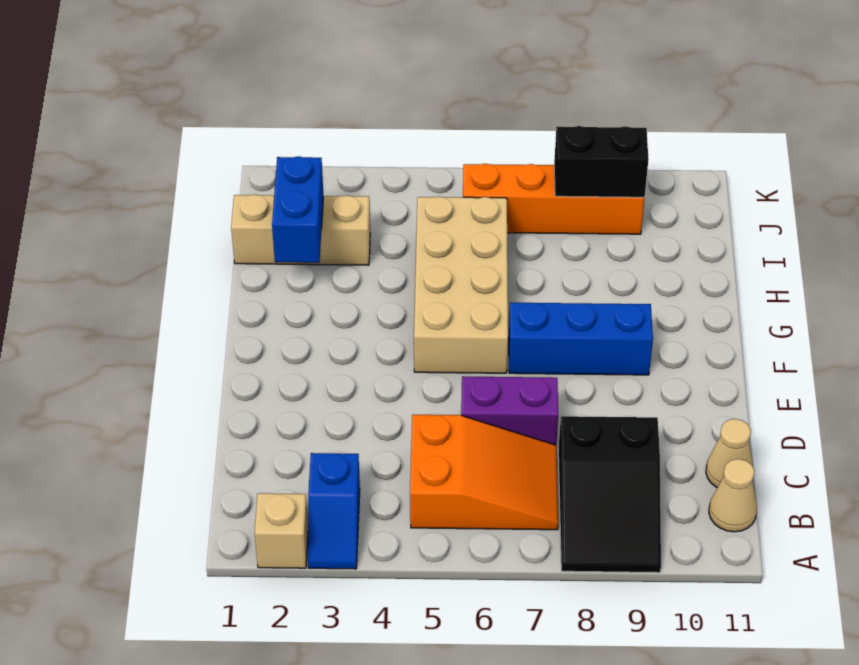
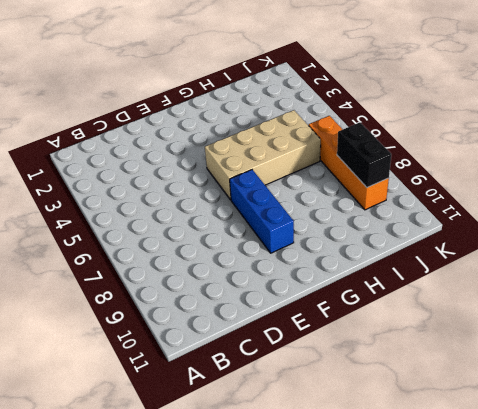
none -> tan brick A2 level 1
none -> blue slope A3:B3 level 1 top B
none -> black slope A8:C9 level 1 top C

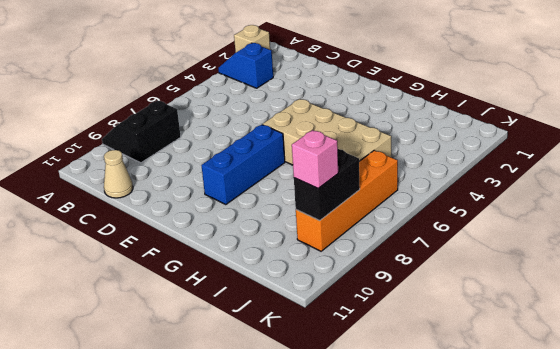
black slope A8:B9 level 1 top B -> black slope A8:C9 level 1 top C
pink brick J9 level 3 -> none
none -> orange slope B5:C7 level 1 top 5
none -> tan cone B11 level 1
none -> purple brick D6:D7 level 1

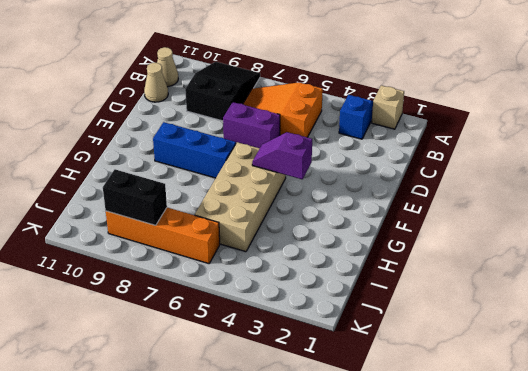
purple slope F4:F5 level 2 top 4 -> none
none -> tan brick I1:I3 level 1
none -> blue brick H2:I2 level 2

